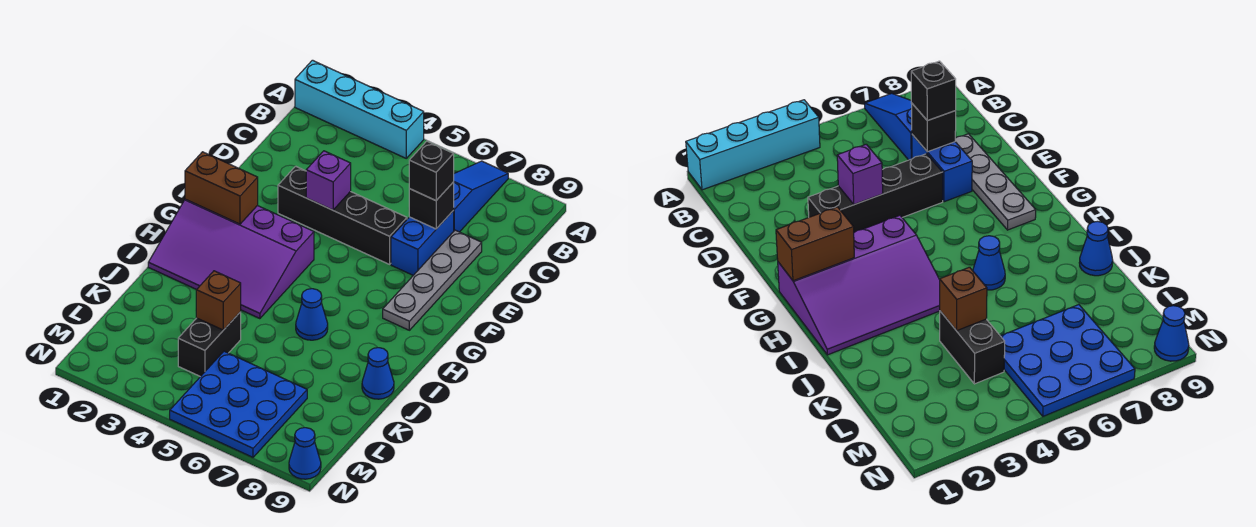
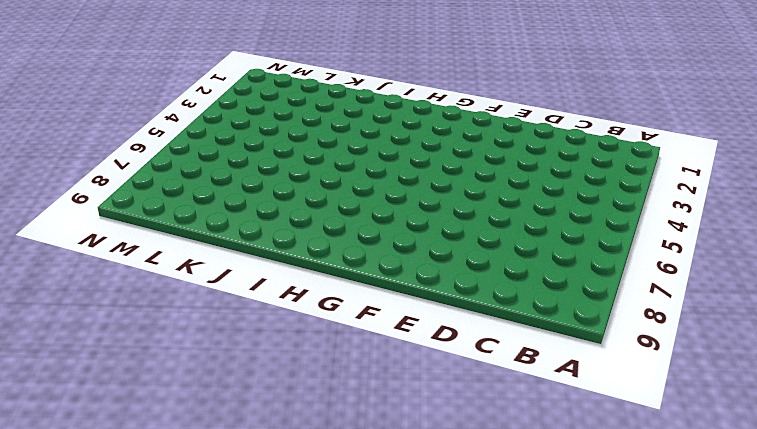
none -> cyan brick A1:A4 level 1
none -> blue slope A7:C7 level 1 top C
none -> blue brick D7:E7 level 1

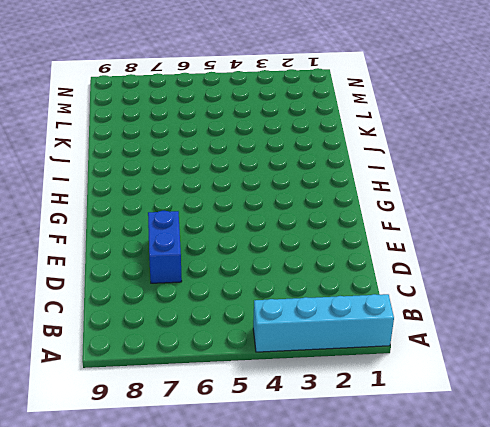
none -> blue slope A7:C7 level 1 top C
none -> grey plate D8:G8 level 1
none -> black brick E3:E6 level 1

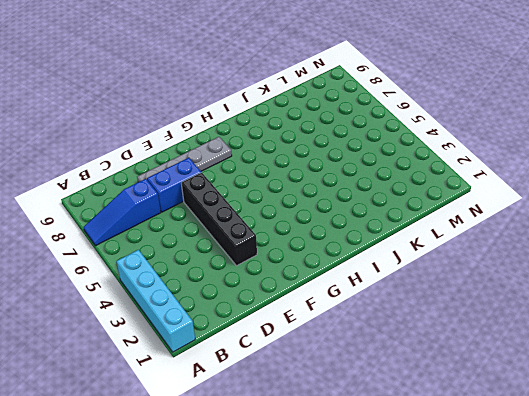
none -> purple slope G1:I4 level 1 top G
none -> blue cone I6 level 1
none -> blue cone J9 level 1

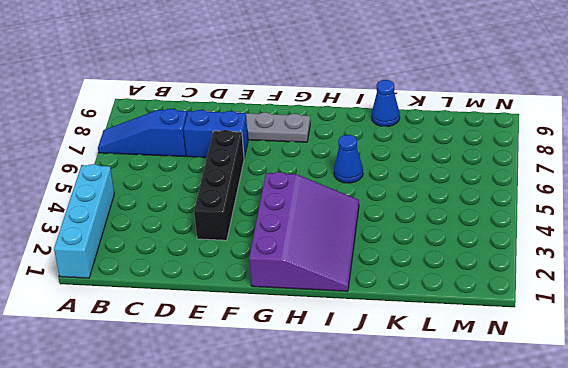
none -> black brick K4:L4 level 1
none -> blue plate L5:N7 level 1
none -> blue cone N9 level 1

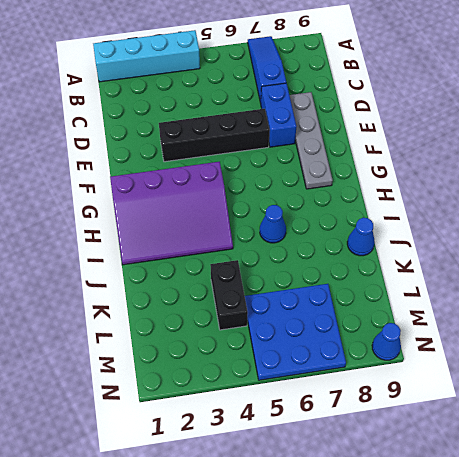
none -> black brick D7 level 2
none -> purple brick E4 level 2
none -> brown brick G1:G2 level 2

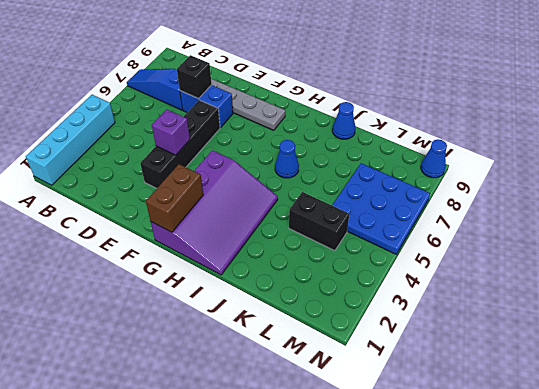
none -> brown brick K4 level 2
none -> black brick D7 level 3

